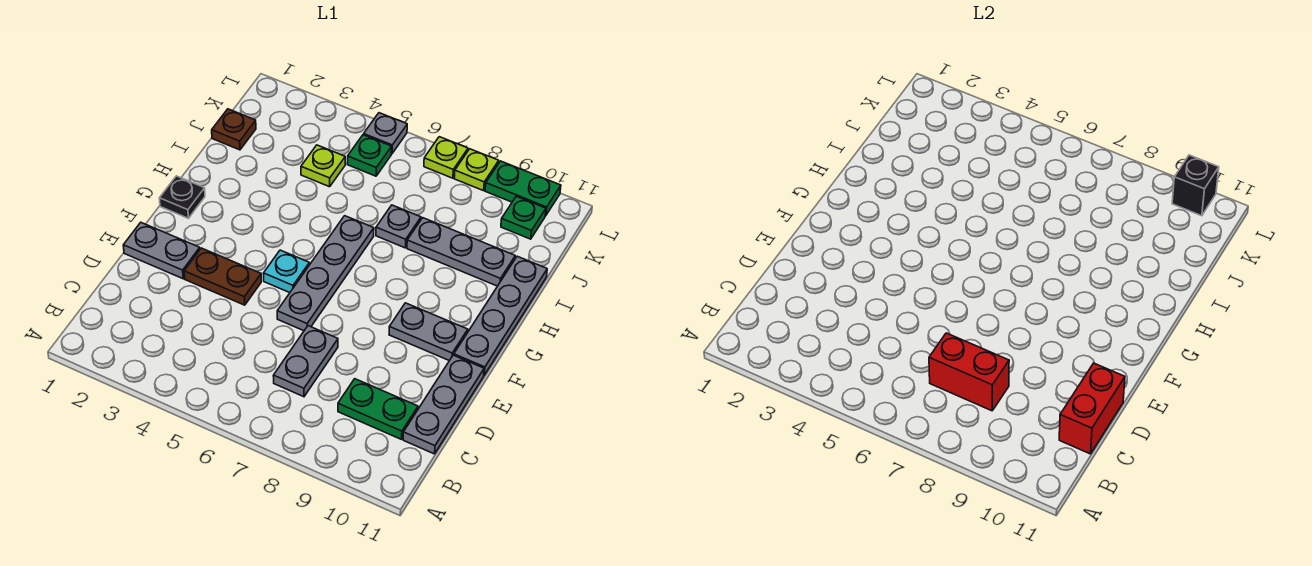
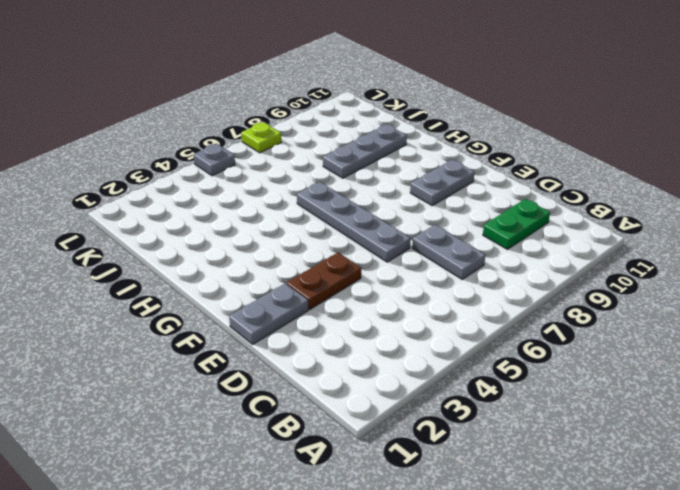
none -> grey plate C11:E11 level 1
none -> cyan plate F5 level 1
none -> grey plate F11:I11 level 1

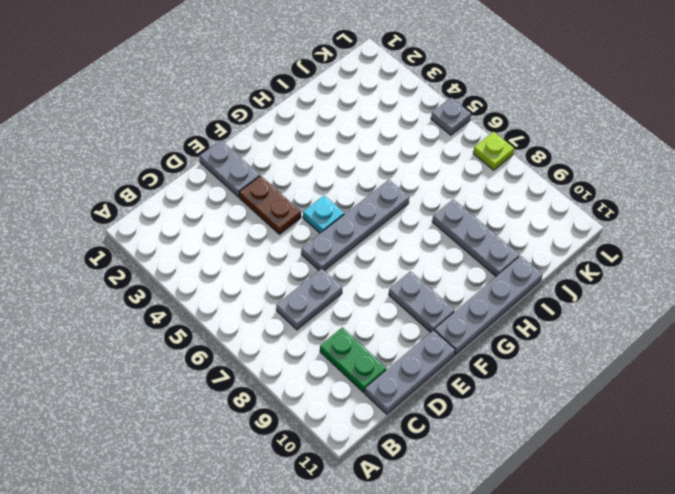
none -> black plate G1 level 1
none -> grey plate I7 level 1
none -> brown plate J1 level 1

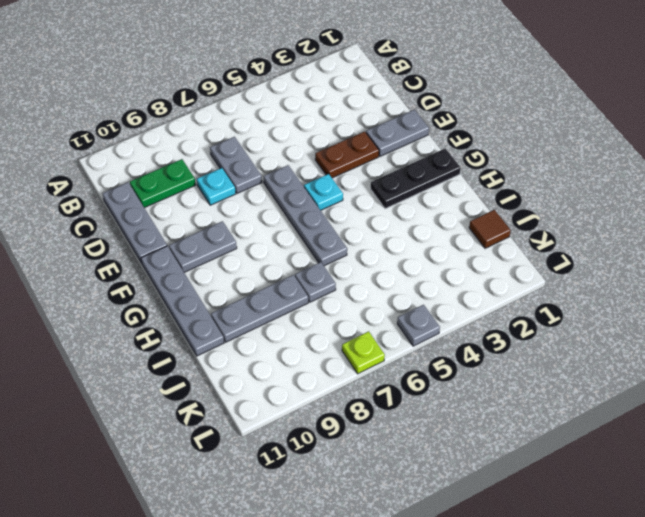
cyan plate D8 level 1 -> none
black plate G1:G3 level 1 -> black plate G1 level 1
brown tile J1 level 1 -> brown plate J1 level 1
none -> lime plate J4 level 1
none -> green plate K5 level 1
none -> green plate K10 level 1

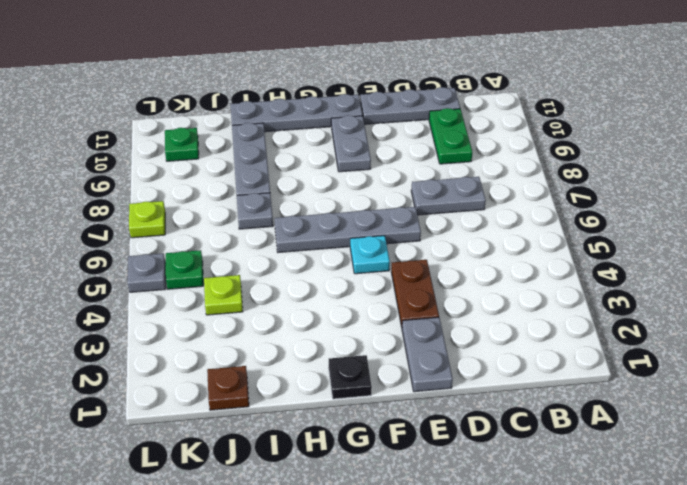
none -> lime plate L8 level 1
none -> green plate L9:L10 level 1
none -> red brick C7:C8 level 2

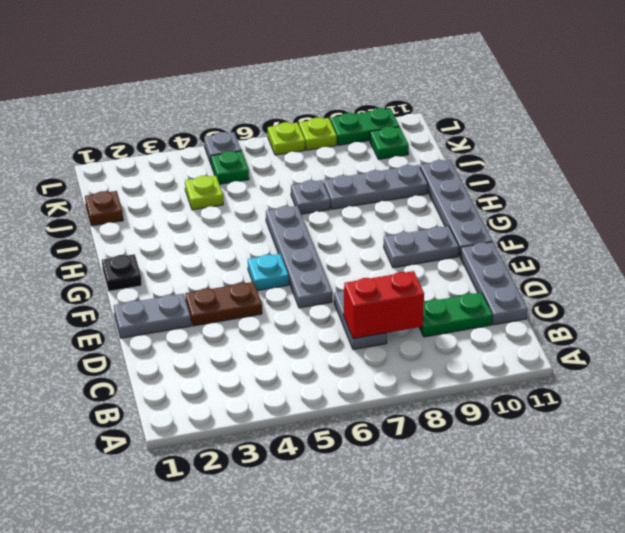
none -> red brick C11:D11 level 2
none -> black brick L10 level 2

